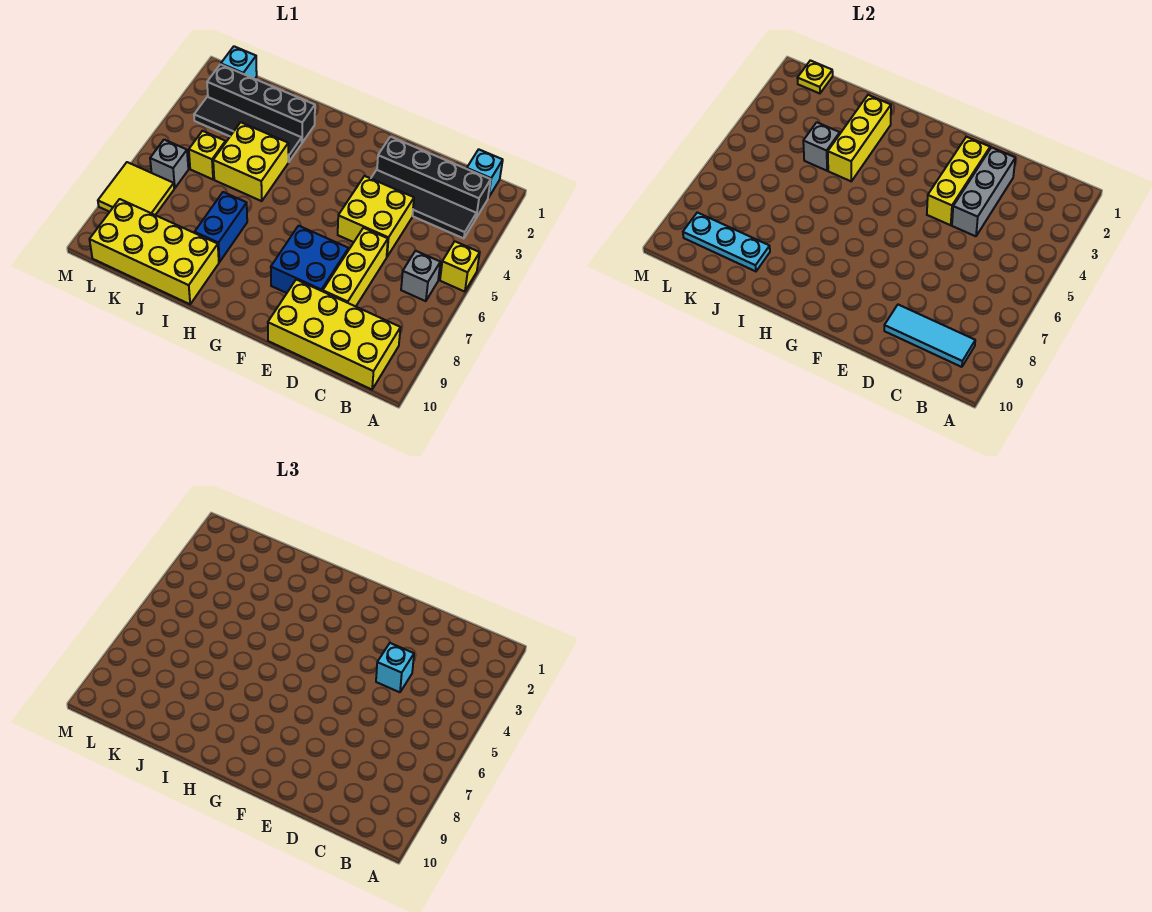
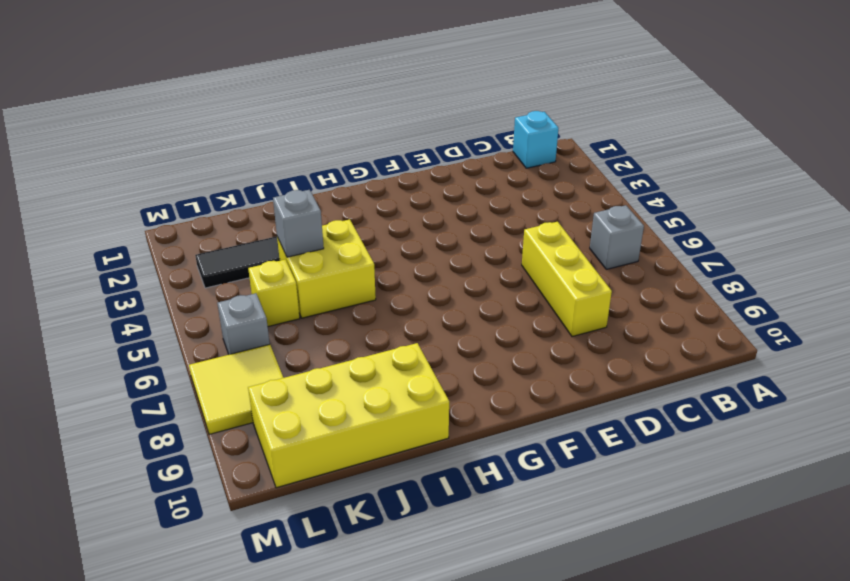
none -> yellow brick A5 level 1
none -> black brick B2:E2 level 1
none -> black tile B3:E3 level 1

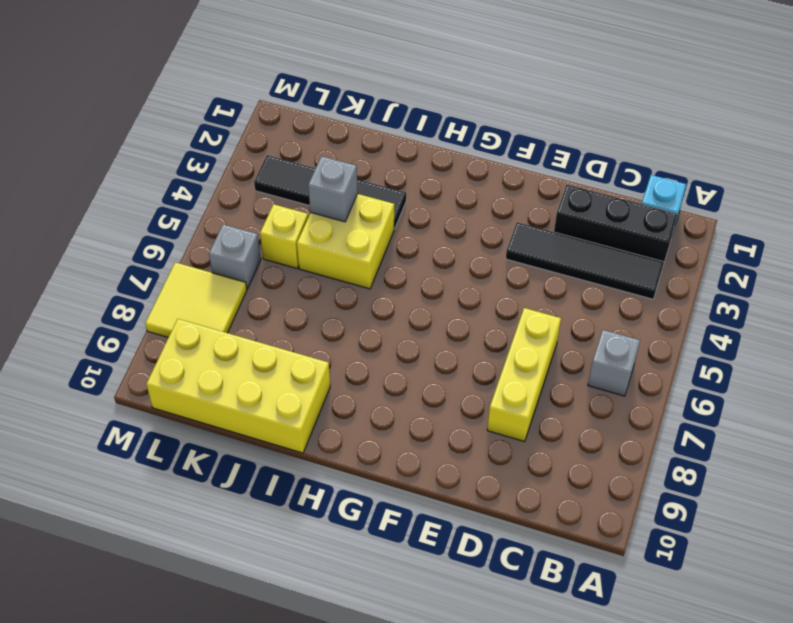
black brick B2:D2 level 1 -> black brick B2:E2 level 1
none -> yellow brick A5 level 1
none -> yellow brick B9:E10 level 1
none -> yellow brick D4:E5 level 1

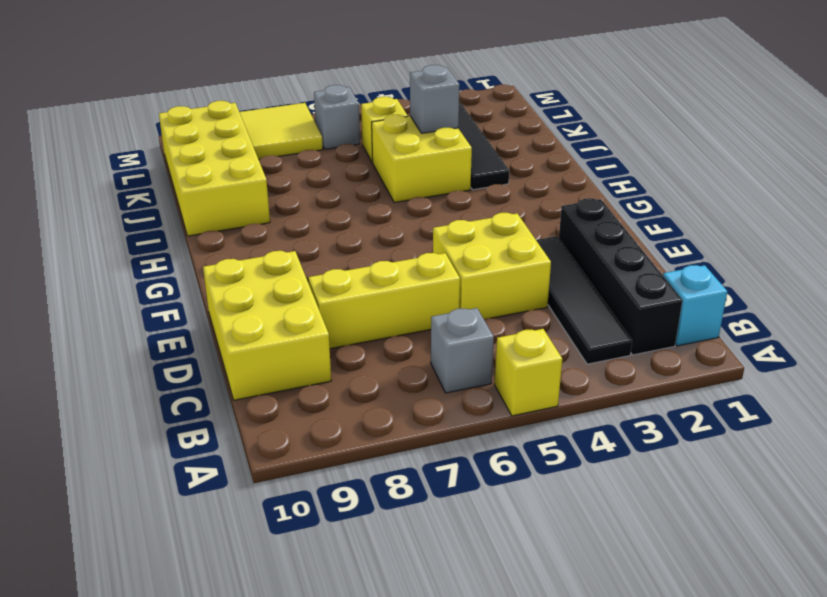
yellow brick C9:E10 level 1 -> yellow brick B9:E10 level 1
none -> blue brick E7:F8 level 1
none -> black brick I2:L2 level 1
none -> blue brick I7:I8 level 1

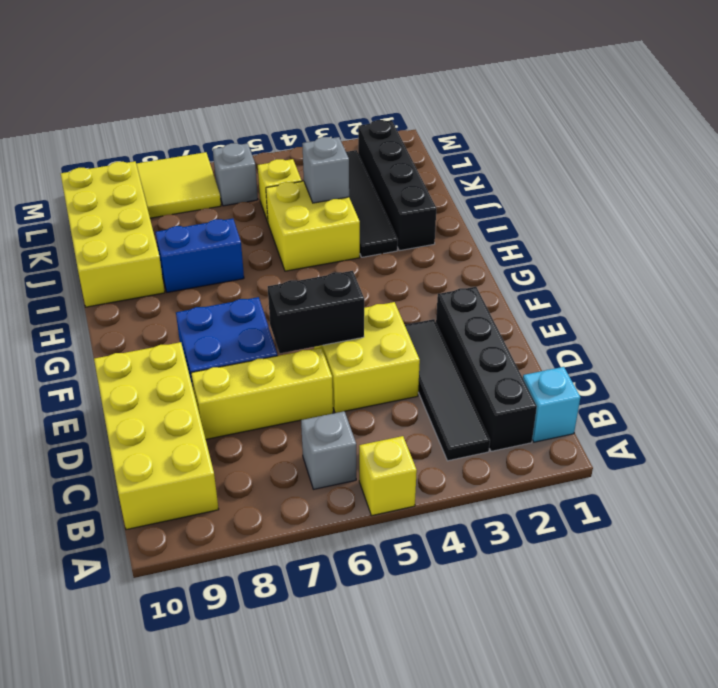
black brick E5:E6 level 2 -> none
none -> cyan brick L1 level 1
none -> cyan tile B9:D9 level 2
none -> grey brick D2:D4 level 2

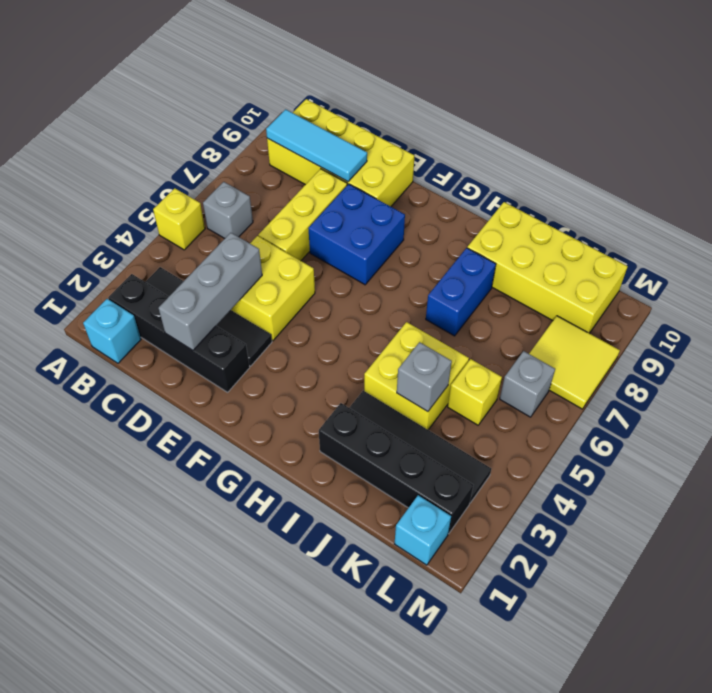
none -> yellow brick E2:E4 level 2
none -> yellow brick I2:I4 level 2
none -> cyan plate J9:L9 level 2

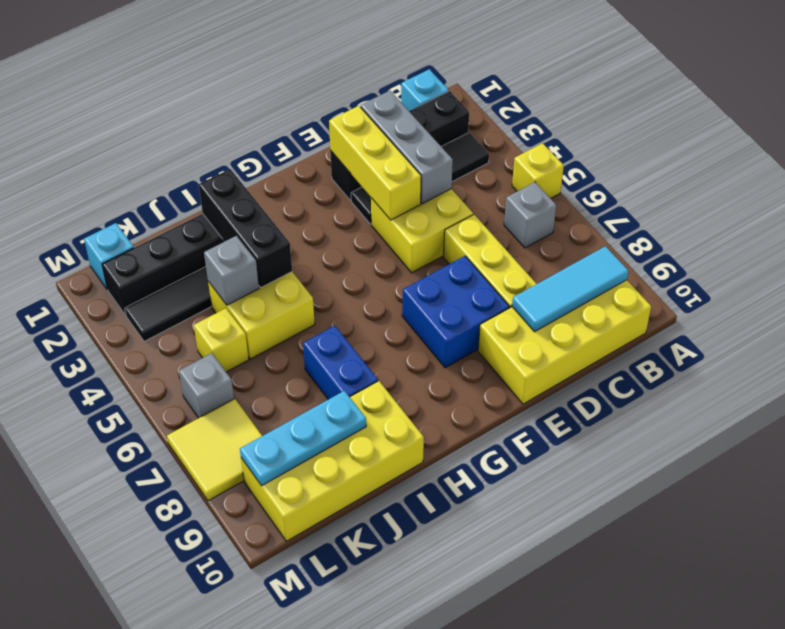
black brick I2:I4 level 2 -> yellow brick I2:I4 level 2
none -> yellow plate L1 level 2
none -> cyan brick D4 level 3

